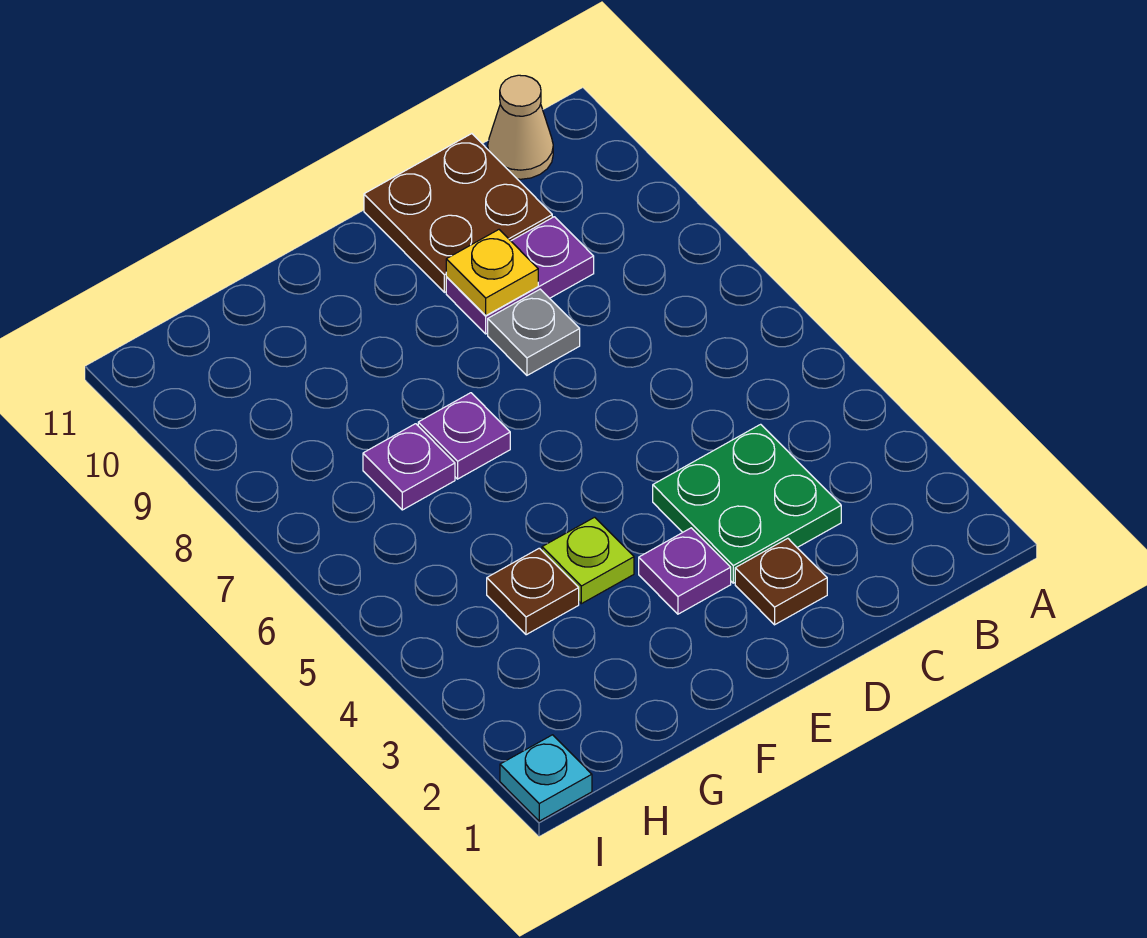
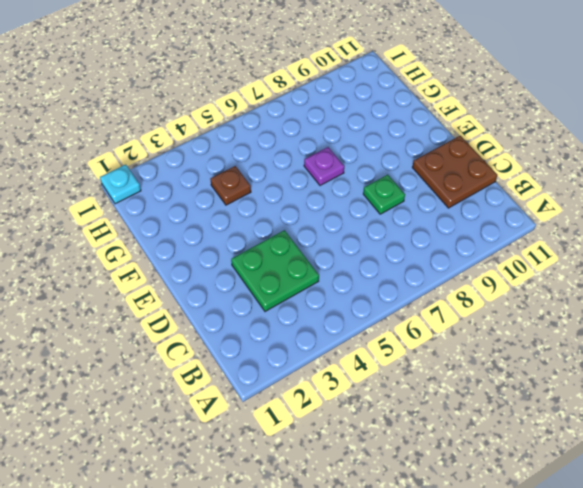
green plate D8 level 1 -> grey plate D8 level 1
none -> tan cone B11 level 1
none -> purple plate C9:D9 level 1
none -> brown plate D2 level 1

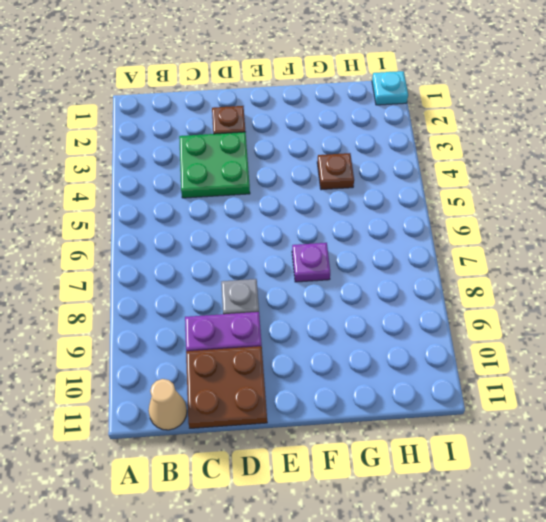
none -> purple plate E3 level 1
none -> lime plate F4 level 1
none -> purple plate G7 level 1

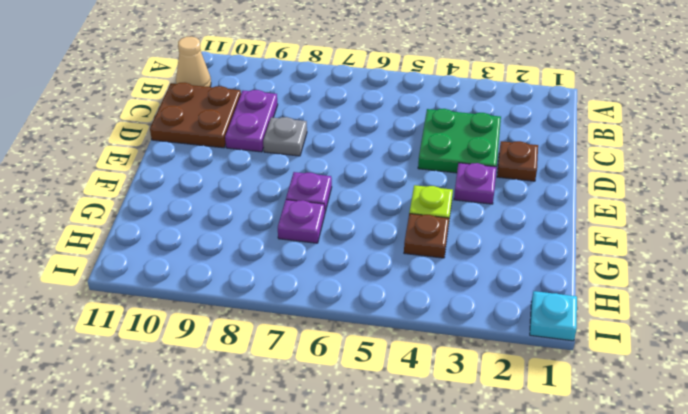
none -> yellow plate D9 level 2

